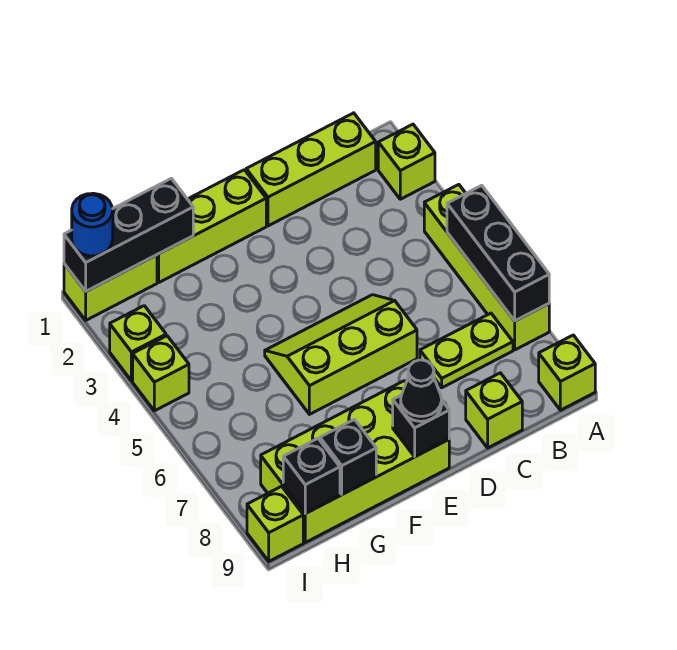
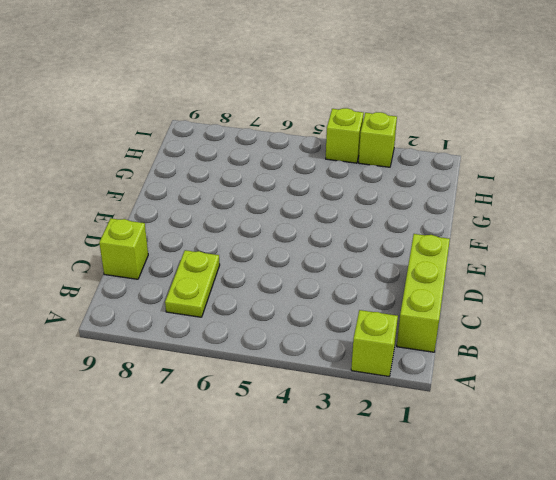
none -> lime brick A4:A7 level 1
none -> lime brick A9 level 1
none -> lime slope D5:F6 level 1 top 6

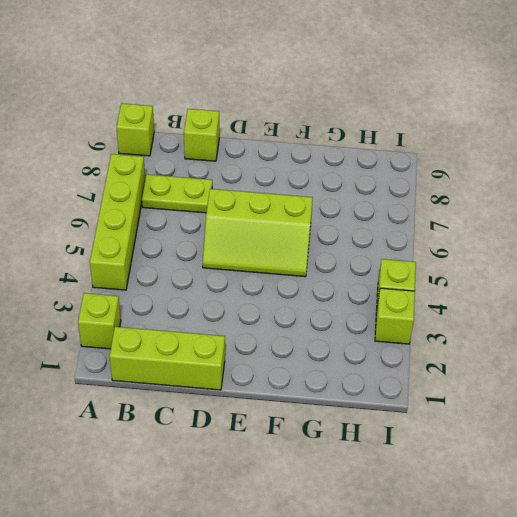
none -> lime brick E1:G1 level 1
none -> lime brick E8:H9 level 1
none -> lime brick H1:I1 level 1

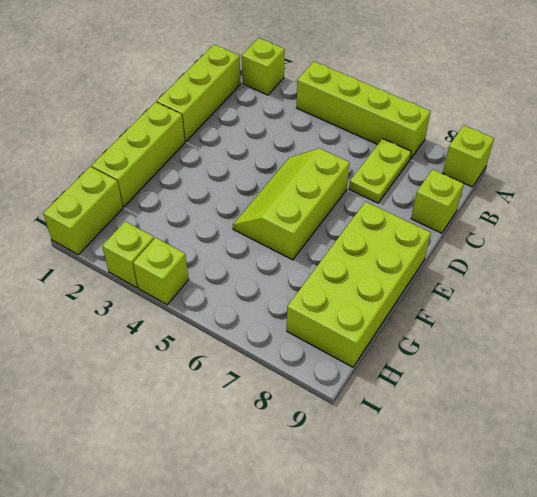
none -> lime brick I9 level 1
none -> black brick A5:A7 level 2
none -> black brick E9 level 2

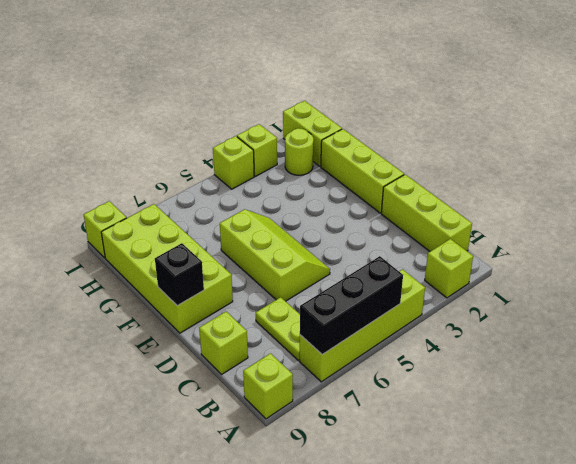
lime round brick H2 level 1 -> none
none -> black brick G1:I1 level 2
none -> black brick G9 level 2
none -> black brick H9 level 2

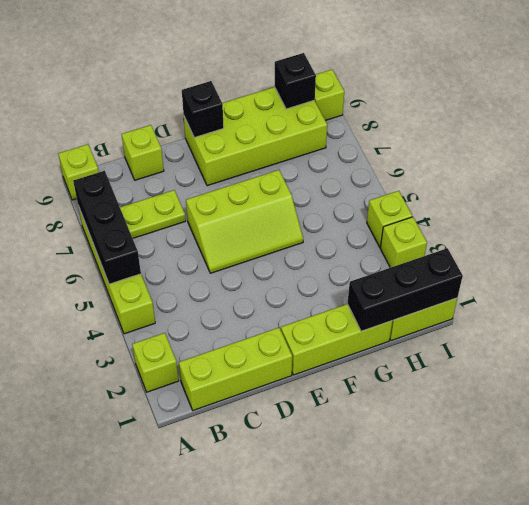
none -> black brick G9 level 2
none -> black cone E9 level 3
none -> blue round brick I1 level 3

